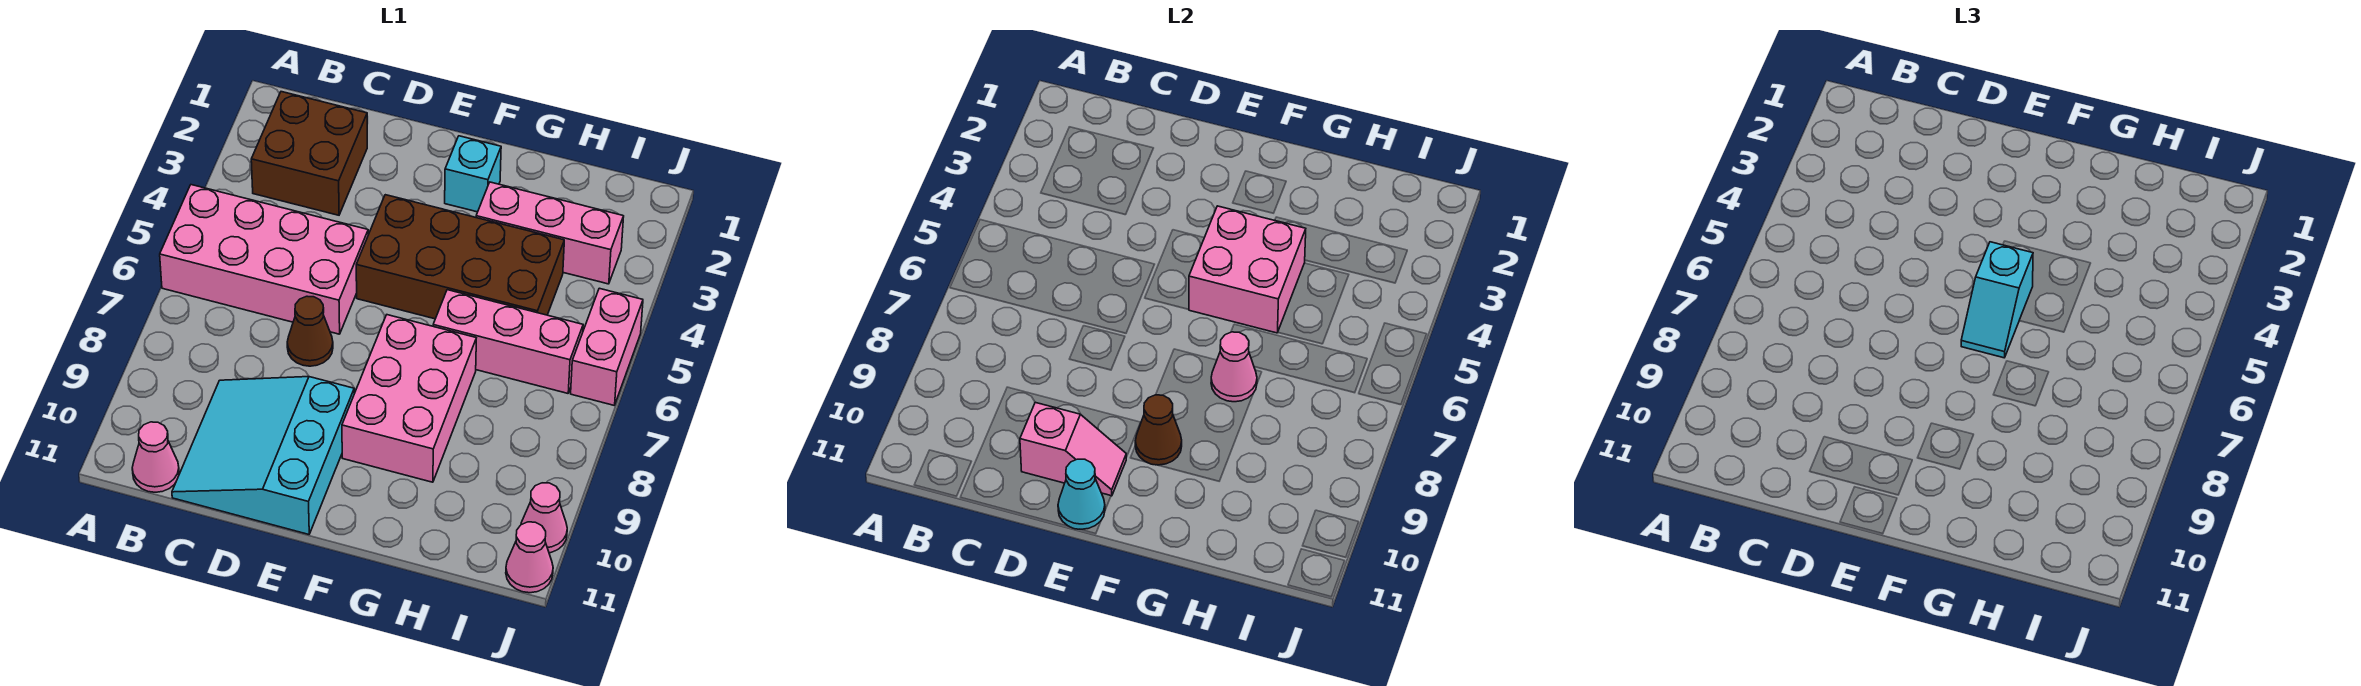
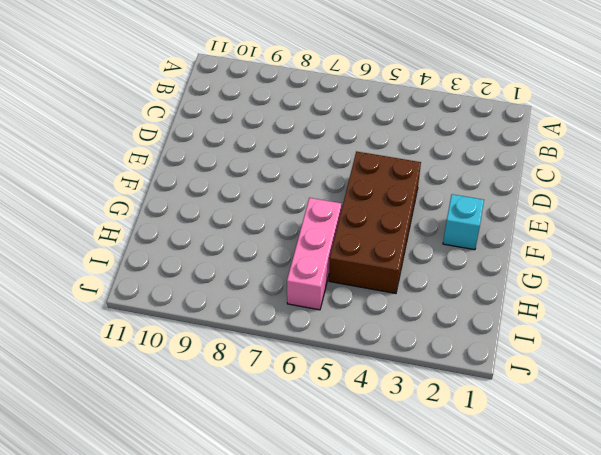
none -> pink brick A5:D6 level 1
none -> brown brick B2:C3 level 1
none -> pink cone B11 level 1

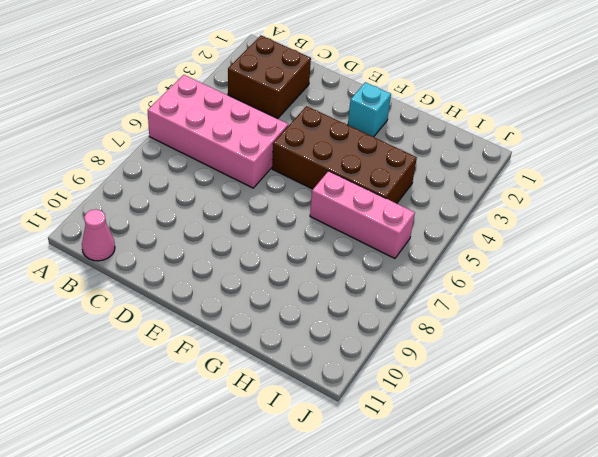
none -> cyan slope C9:E11 level 1 top E
none -> brown cone D7 level 1
none -> pink brick F7:G9 level 1

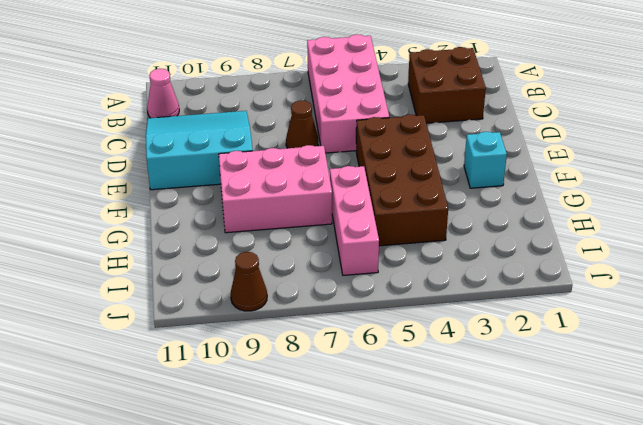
brown cone J9 level 1 -> brown cone F9 level 2
none -> pink brick G3:I3 level 1
none -> pink brick J5:J6 level 1
none -> pink cone J10 level 1

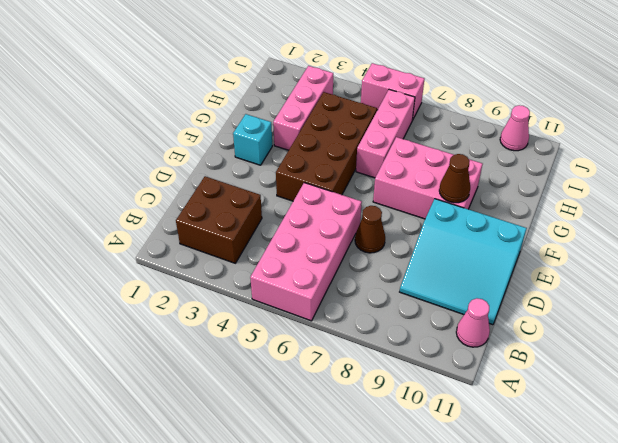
none -> pink cone J11 level 1
none -> pink slope D10:E10 level 2 top D
none -> cyan cone E11 level 2

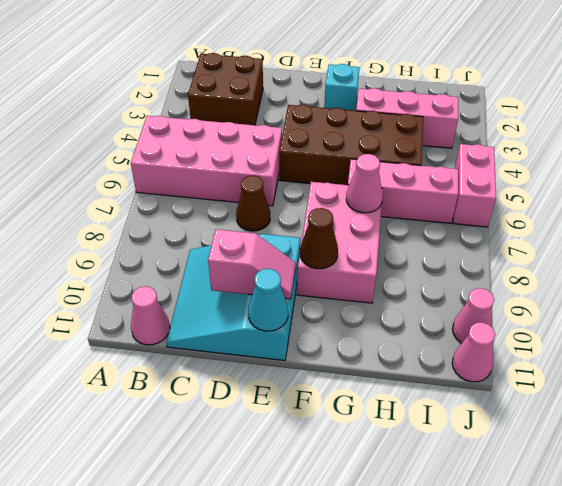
none -> pink brick F4:G5 level 2
none -> cyan slope F5:F6 level 3 top 5

